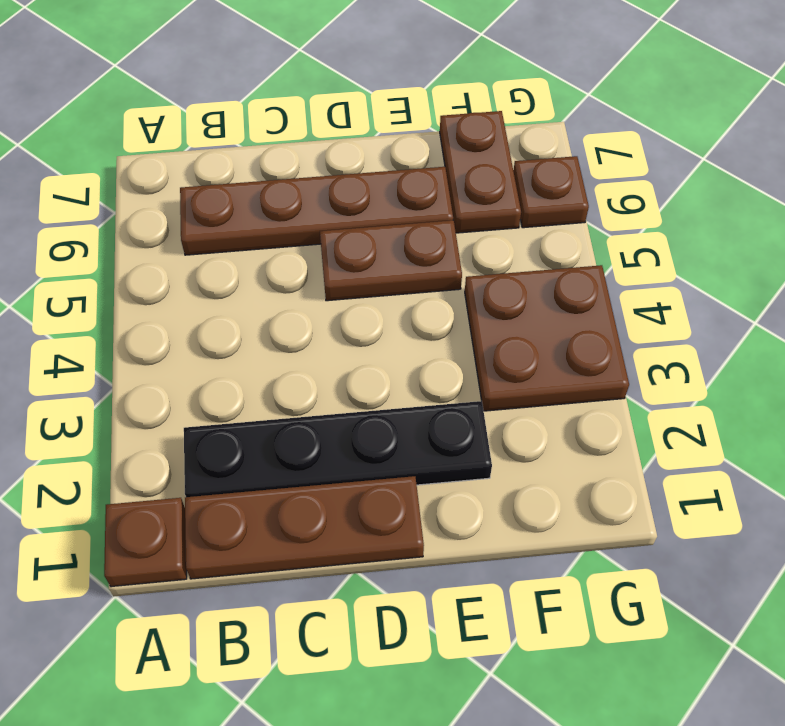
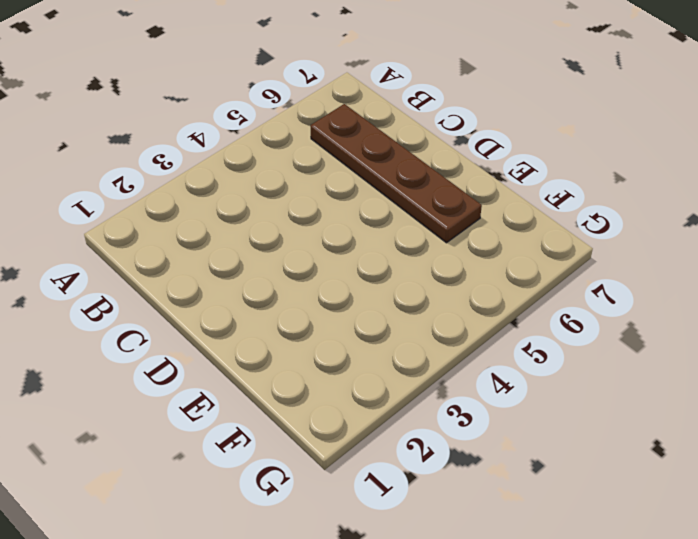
none -> brown plate A1 level 1
none -> brown plate B1:D1 level 1

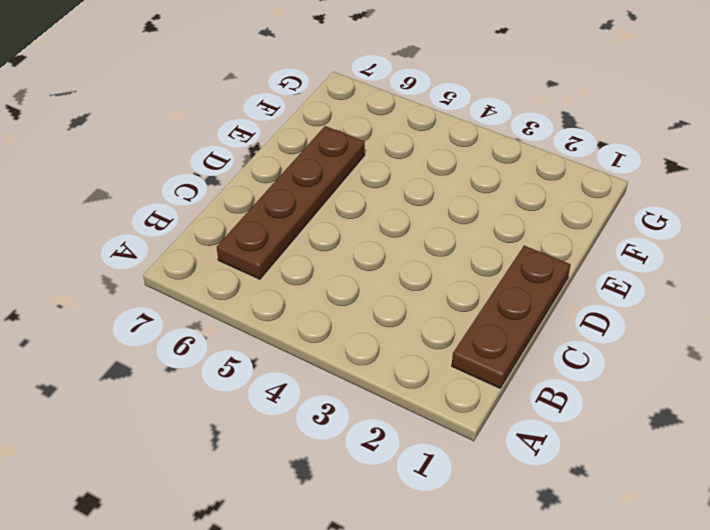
none -> brown plate A1 level 1
none -> black plate B2:E2 level 1

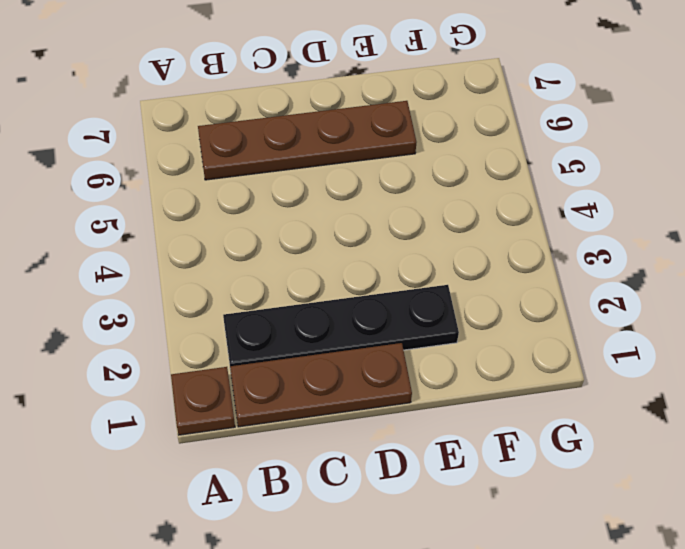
none -> brown plate D5:E5 level 1
none -> brown plate F3:G4 level 1

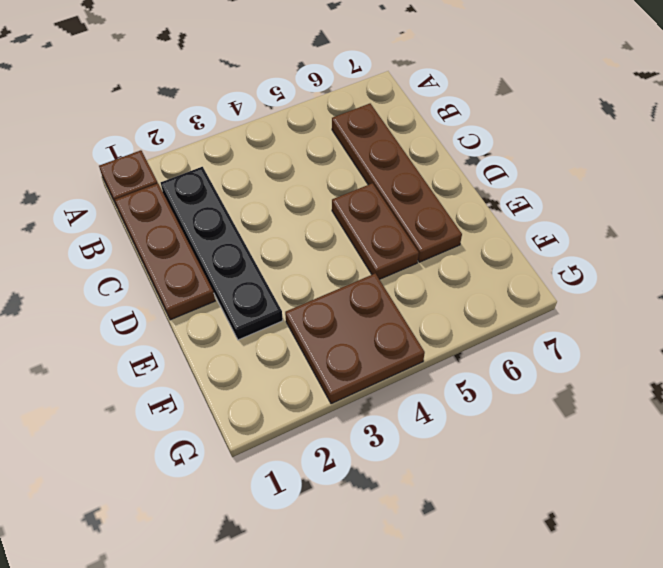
none -> brown plate F6:F7 level 1
none -> brown plate G6 level 1

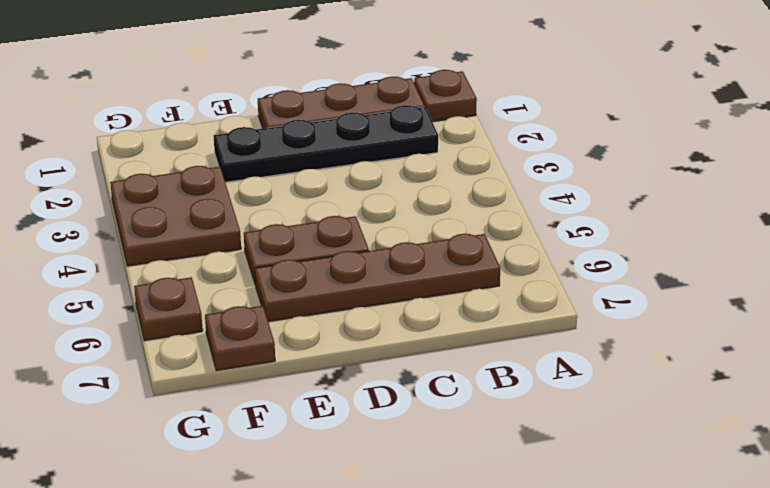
brown plate F7 level 1 -> brown plate F6:F7 level 1

